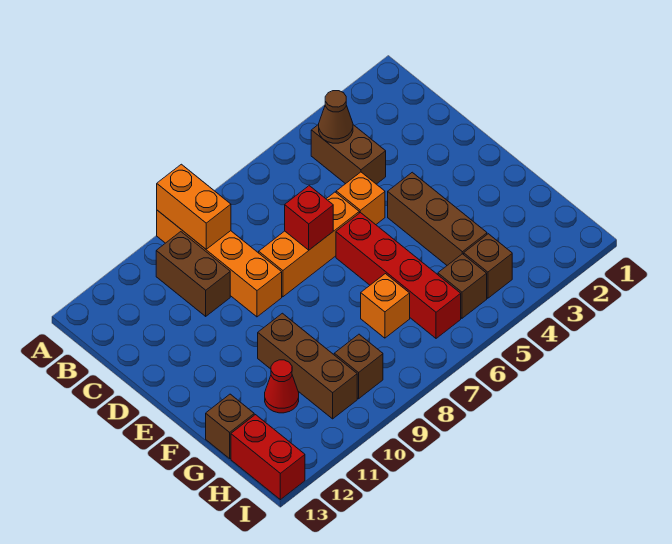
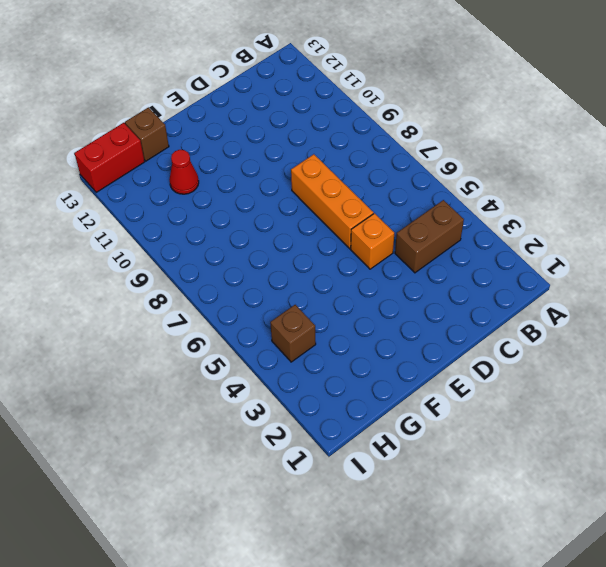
none -> orange brick A9:D9 level 1
none -> brown brick B10:C10 level 1
none -> brown brick E4:G4 level 1

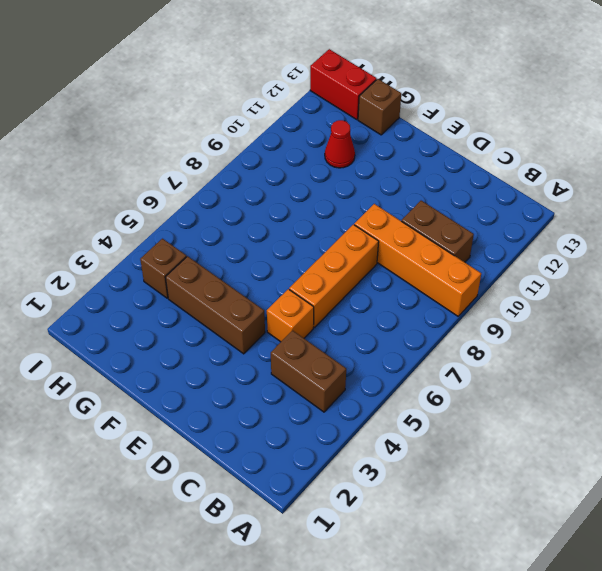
none -> red brick E6:H6 level 1
none -> brown brick F10:H10 level 1
none -> orange brick G7 level 1

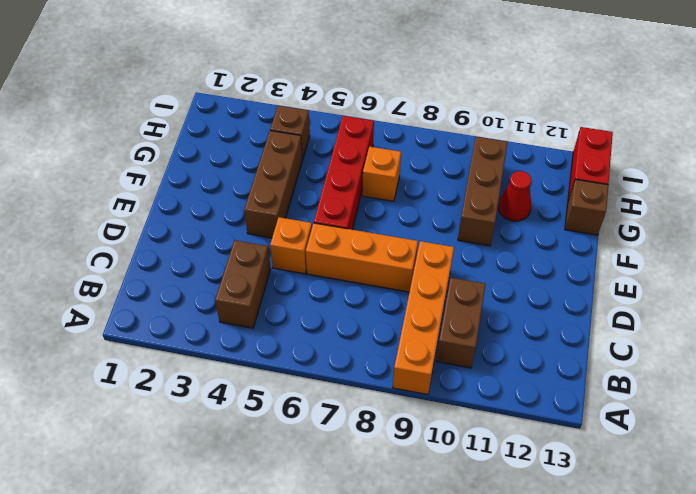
none -> brown brick H5 level 1
none -> brown brick H9 level 1
none -> orange brick A9:B9 level 2

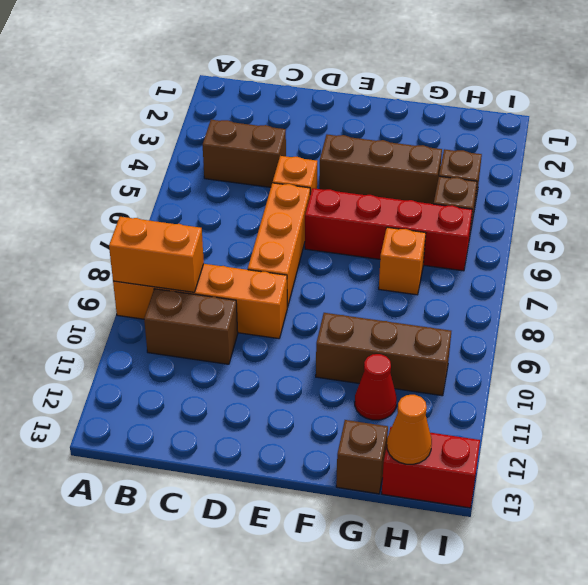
orange cone H13 level 2 -> none
none -> brown brick H9 level 1
none -> brown cone B4 level 2
none -> red brick D7 level 2

